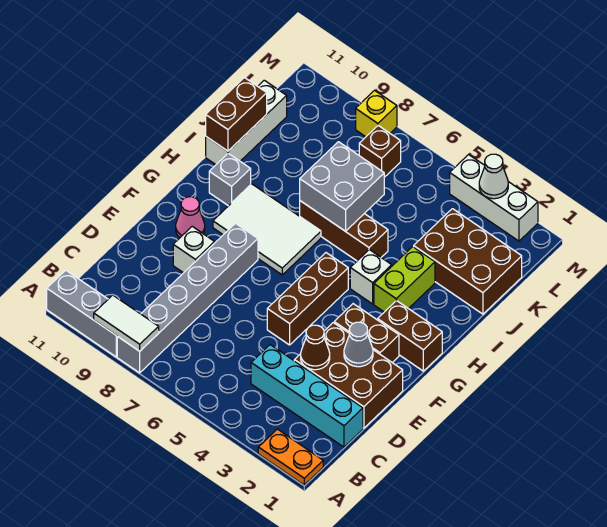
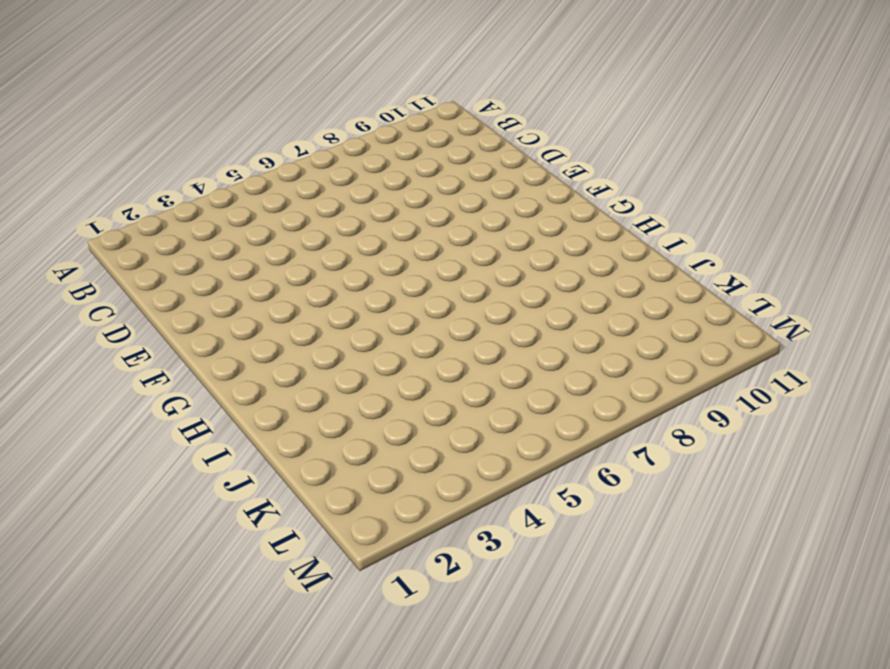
none -> orange plate A1:A2 level 1
none -> grey brick A8:F8 level 1
none -> grey brick A9:A11 level 1

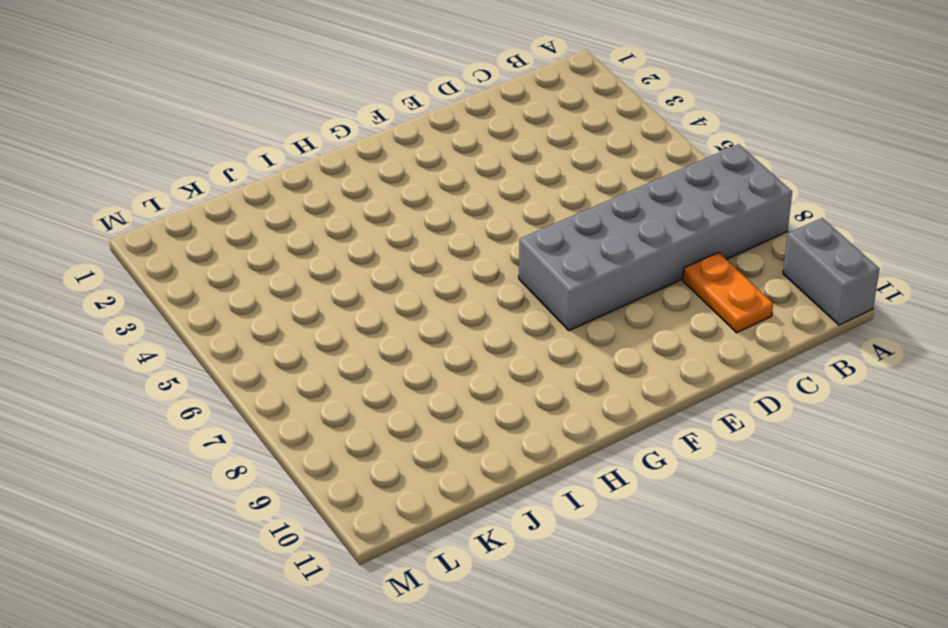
grey brick A7:F8 level 1 -> grey brick A8:F8 level 1
grey brick A10:A11 level 1 -> grey brick A9:A11 level 1
orange plate C9:C10 level 1 -> orange plate A1:A2 level 1
none -> cyan brick C1:C4 level 1
none -> brown brick D1:E3 level 1
none -> brown brick E5:G5 level 1

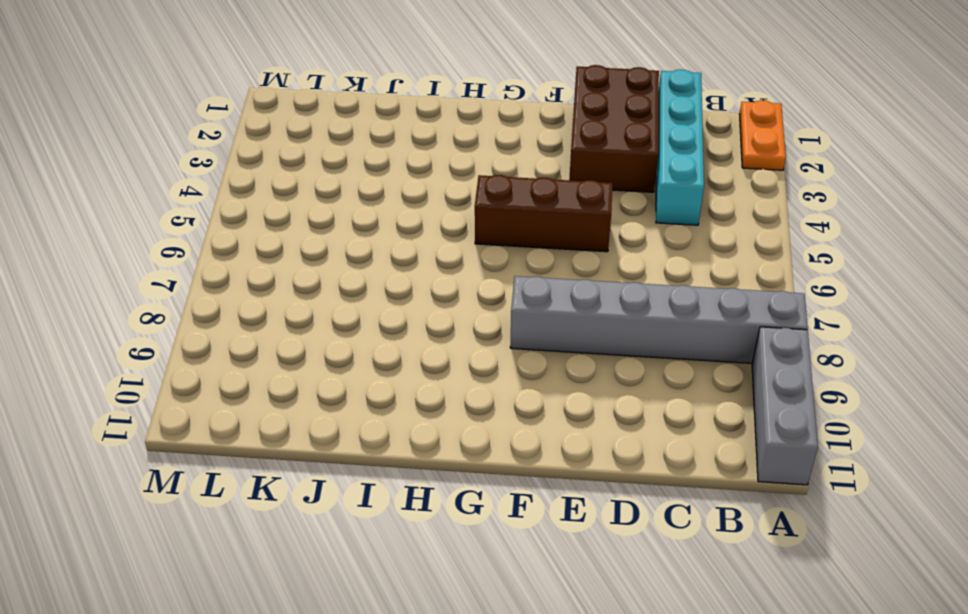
none -> white brick E9 level 1
none -> brown brick F2:F3 level 1
none -> pink cone F10 level 1

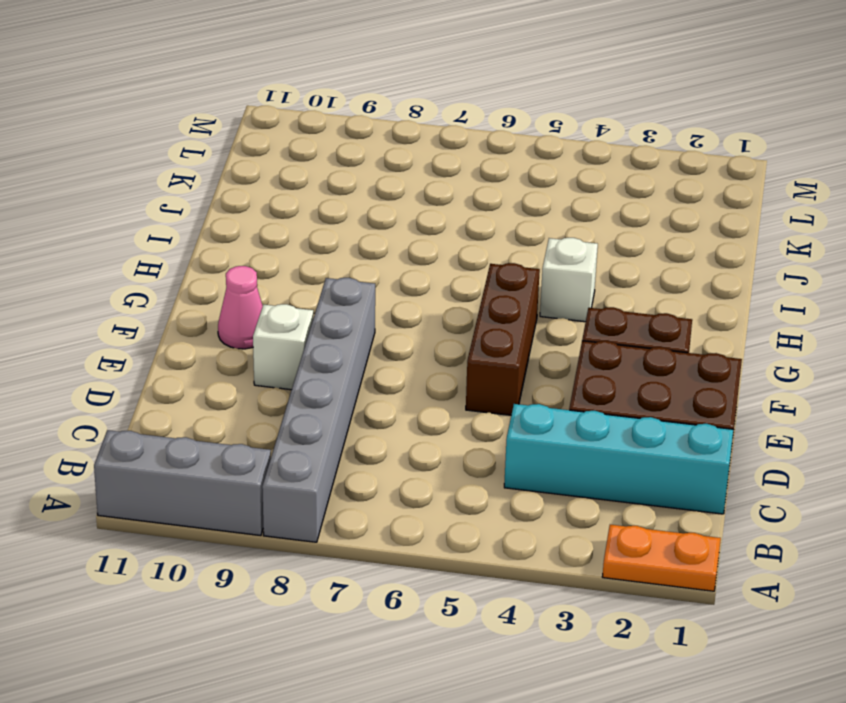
none -> brown brick G1:G2 level 1
none -> white tile G7:H9 level 1
none -> lime brick H3:I3 level 1

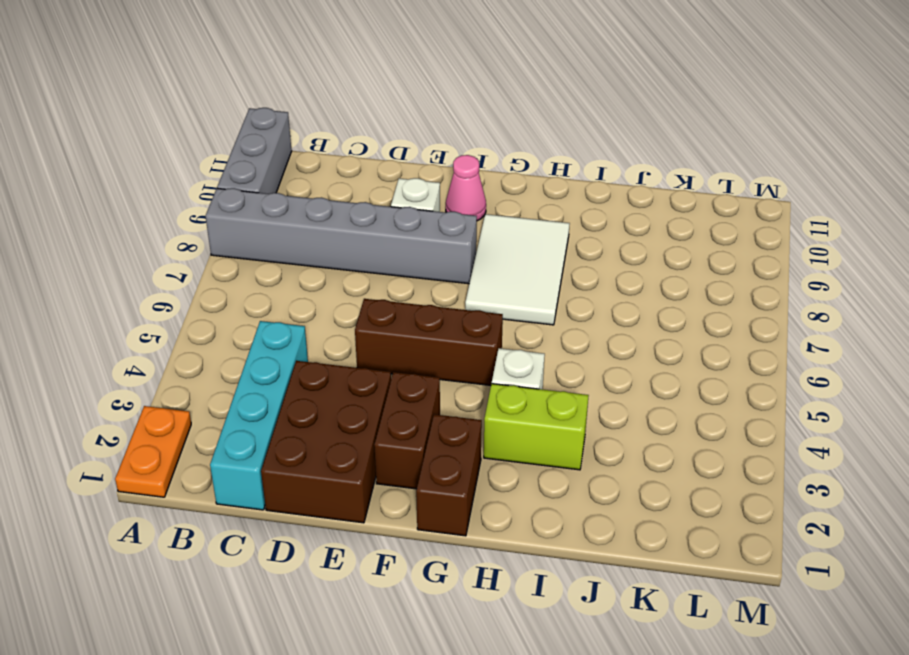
none -> grey brick H10 level 1
none -> brown brick I5:I7 level 1
none -> white brick I11:K11 level 1

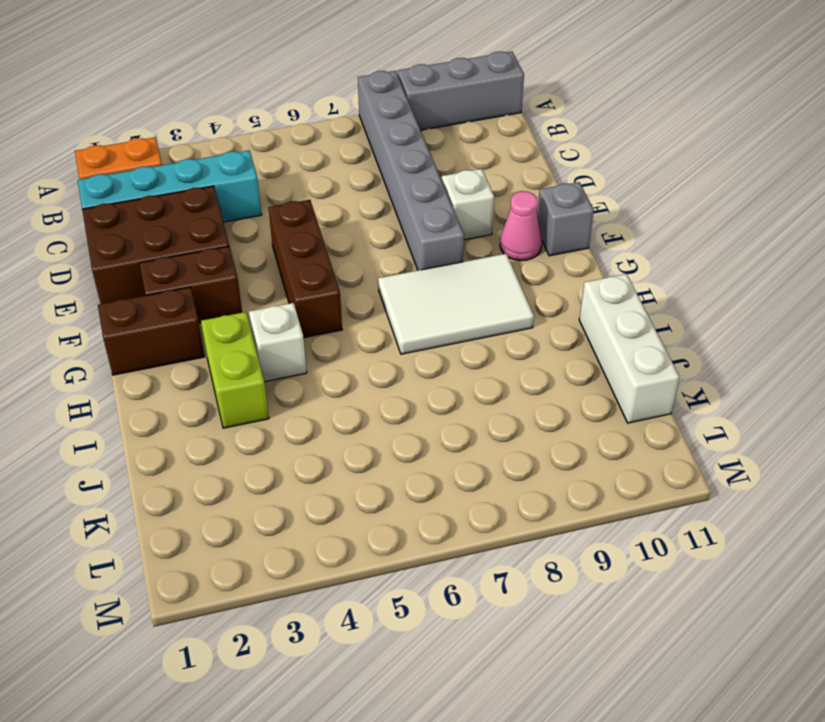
grey brick F11 level 1 -> grey brick H10 level 1
none -> brown brick I5:I7 level 1
none -> brown brick J1:K3 level 1
none -> brown brick L7 level 1

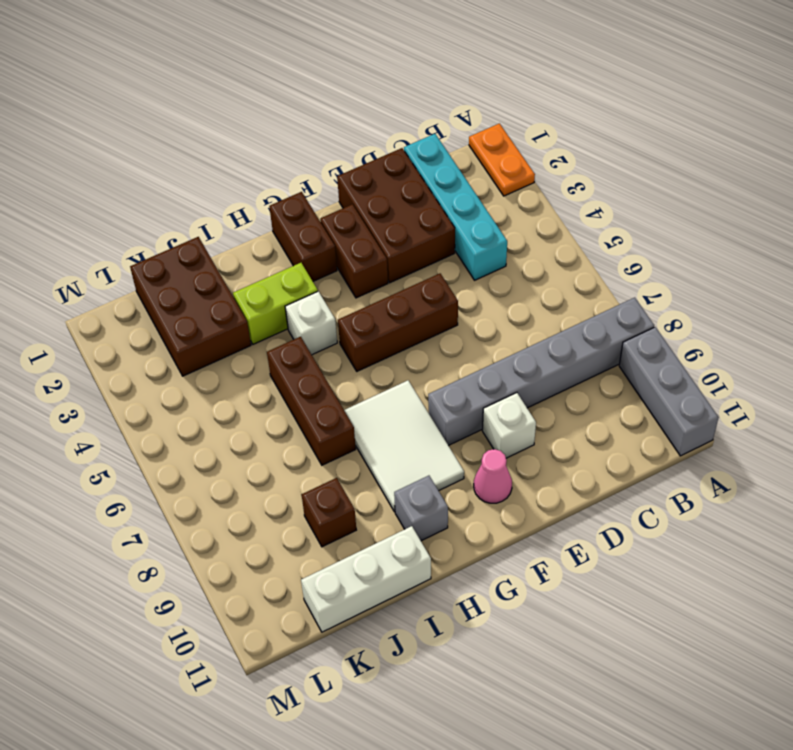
brown brick J9 level 1 -> brown brick L7 level 1
none -> white brick M2:M4 level 1
none -> yellow brick M8 level 1
none -> white tile A8:A9 level 2

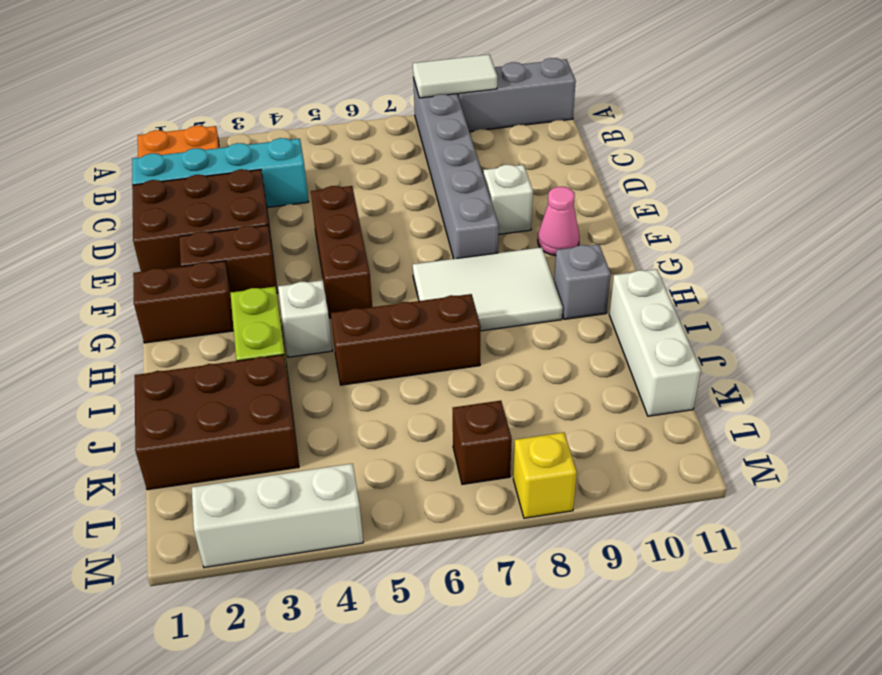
none -> brown cone D3 level 2
none -> grey cone E2 level 2
none -> grey brick I6:J7 level 2

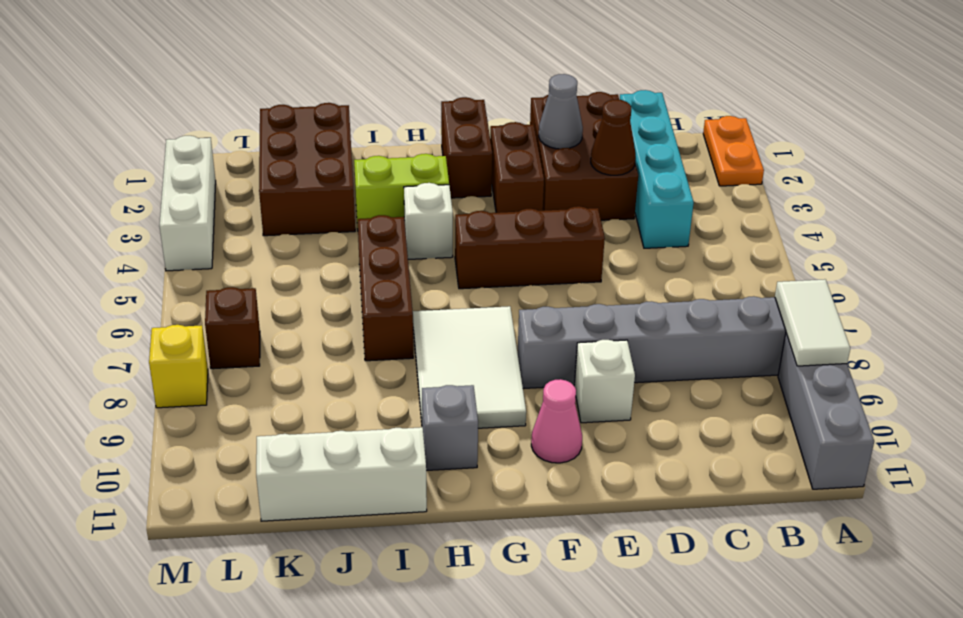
none -> grey brick I6:J7 level 2
none -> brown brick I11:J11 level 2
none -> white cone M3 level 2

